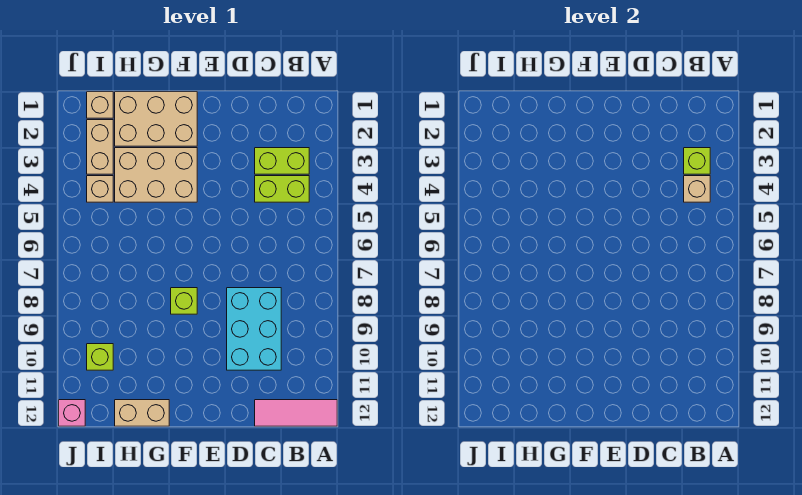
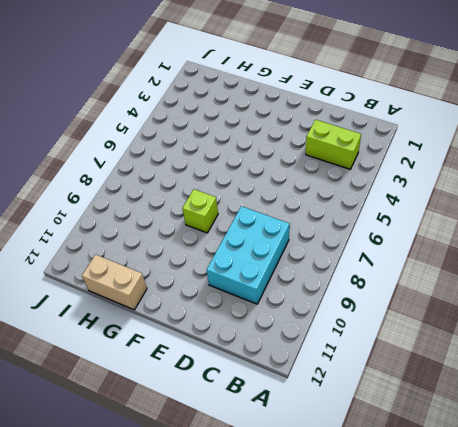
none -> pink tile A12:C12 level 1
none -> lime brick B4:C4 level 1
none -> tan brick F1:H2 level 1

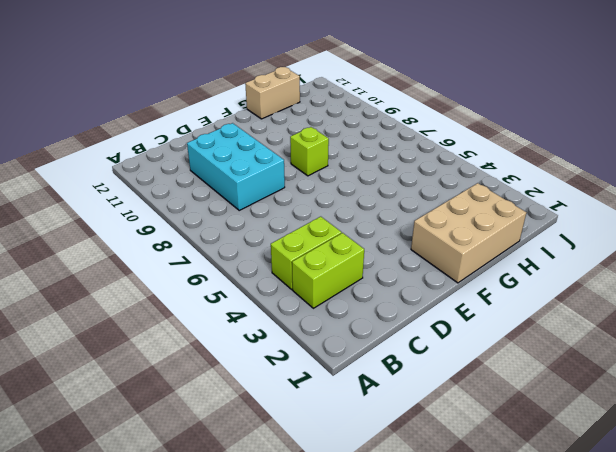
none -> pink tile A12:C12 level 1
none -> tan brick F3:H4 level 1
none -> tan brick I1 level 1

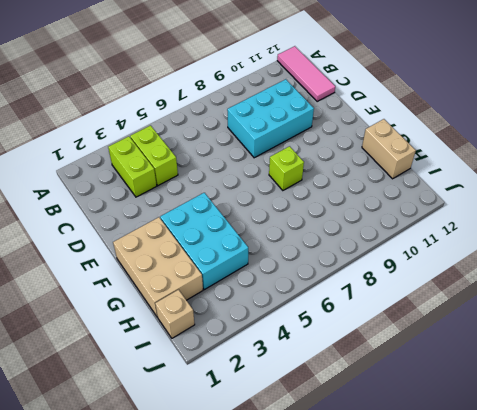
cyan brick F3:H4 level 1 -> tan brick F3:H4 level 1
none -> tan brick I2:I3 level 1
none -> tan brick I4 level 1
none -> lime brick I10 level 1

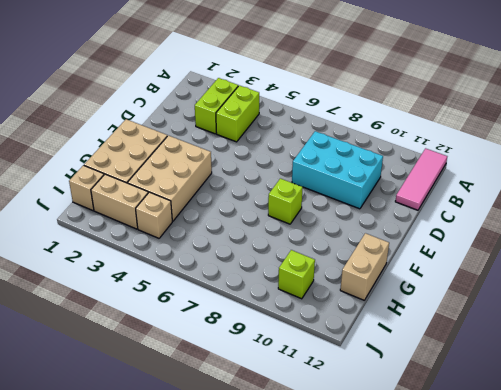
none -> pink brick J12 level 1
none -> lime brick B3 level 2
none -> tan brick B4 level 2

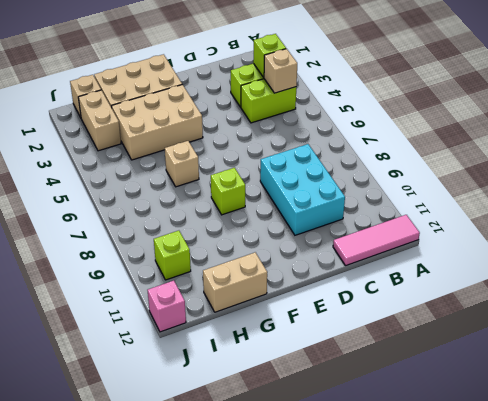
tan brick G6 level 1 -> tan brick I4 level 1

